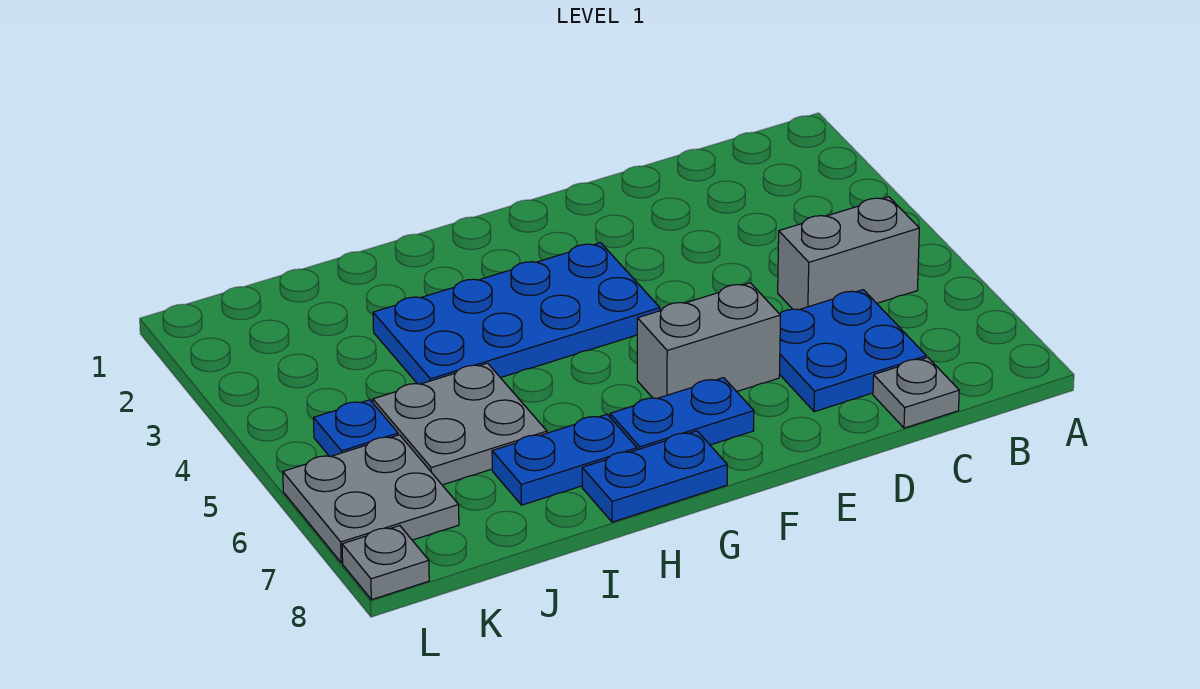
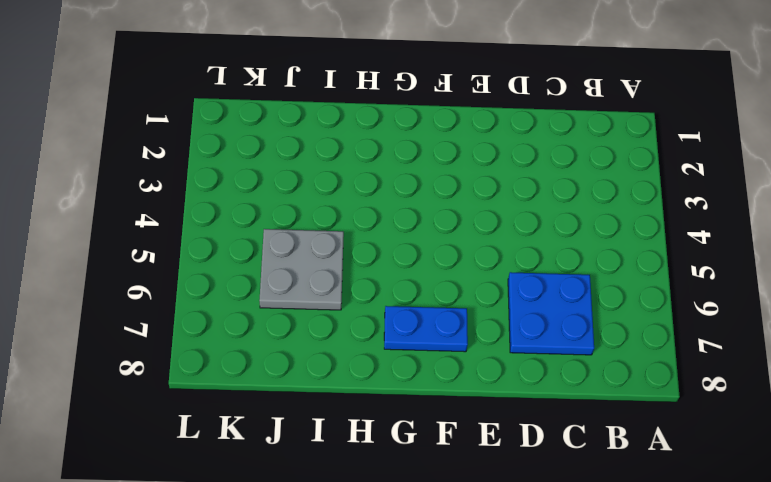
none -> grey brick B5:C5 level 1
none -> grey plate C8 level 1
none -> grey brick E6:F6 level 1

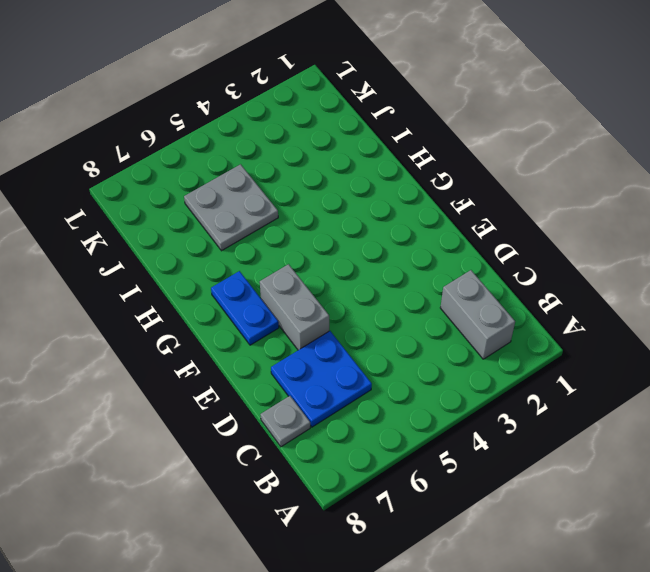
grey brick B2:C2 level 1 -> grey brick B5:C5 level 1
none -> blue plate F3:I4 level 1
none -> blue plate G8:H8 level 1
none -> blue plate H7:I7 level 1

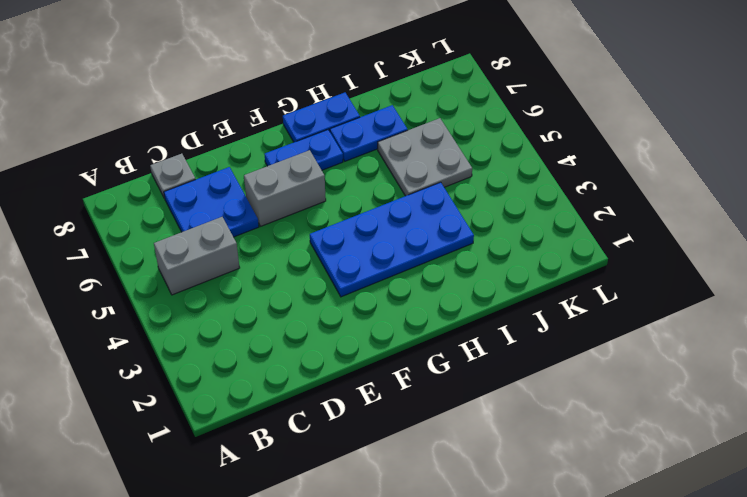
none -> blue plate K5 level 1
none -> grey plate K6:L7 level 1
none -> grey plate L8 level 1

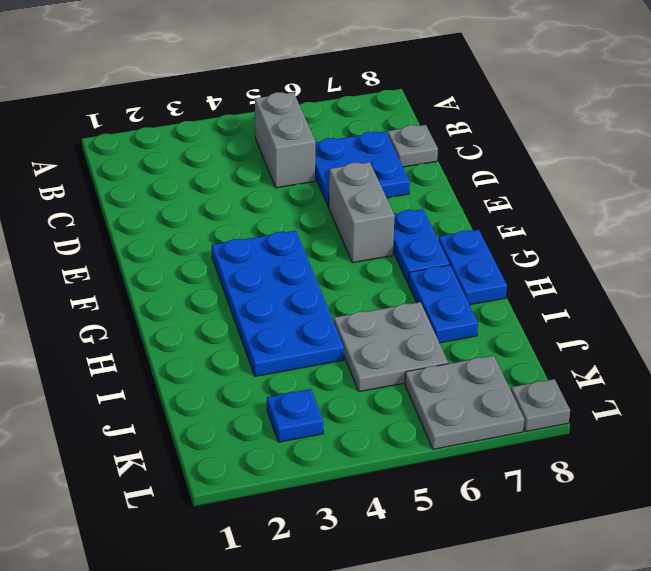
blue plate K3 level 1 -> blue plate K5 level 1

